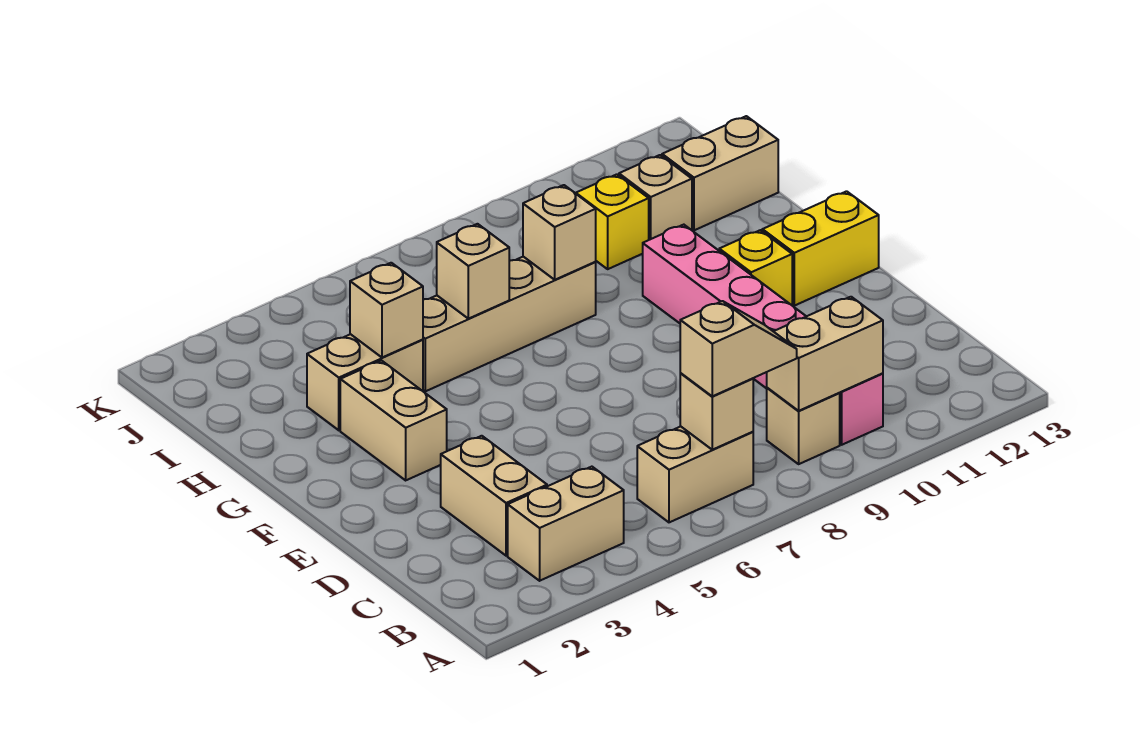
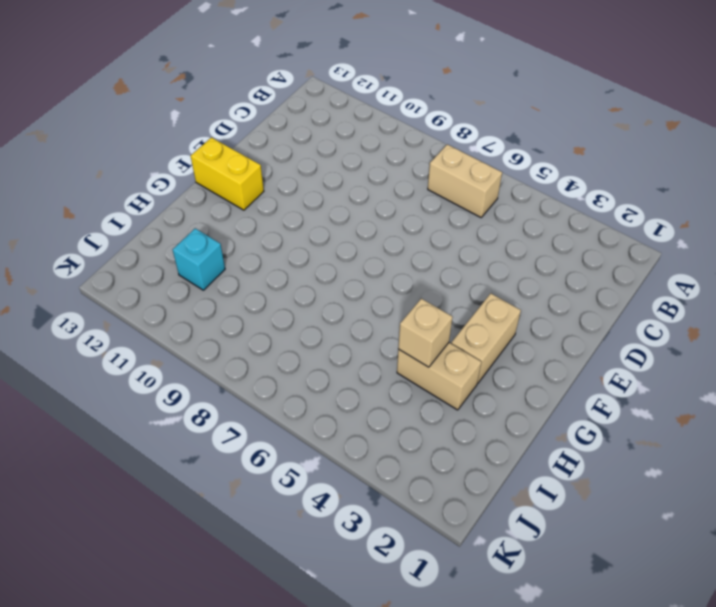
cyan brick I11 level 1 -> tan brick I11 level 1
none -> tan brick B3:B4 level 1
none -> tan brick B9 level 1
none -> pink brick B10:G10 level 1

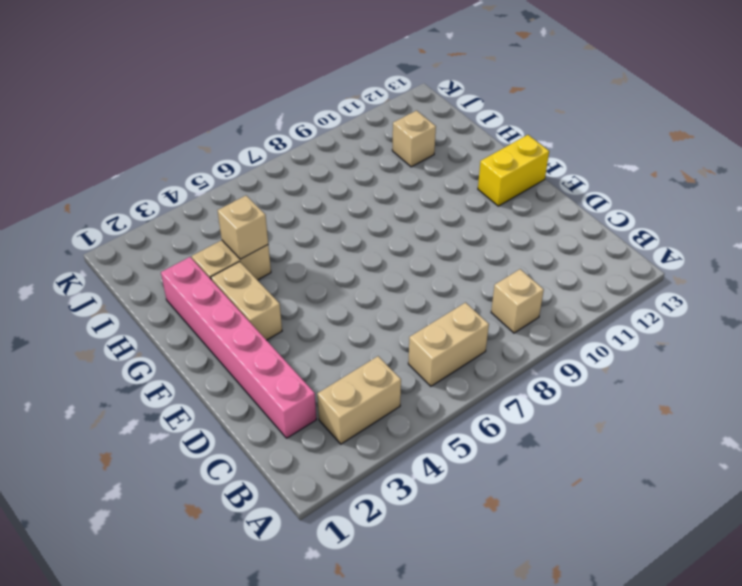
pink brick C2:H2 level 1 -> pink brick B10:G10 level 1
none -> tan brick C3:D3 level 1
none -> yellow brick F11 level 1
none -> tan brick H5:H8 level 1

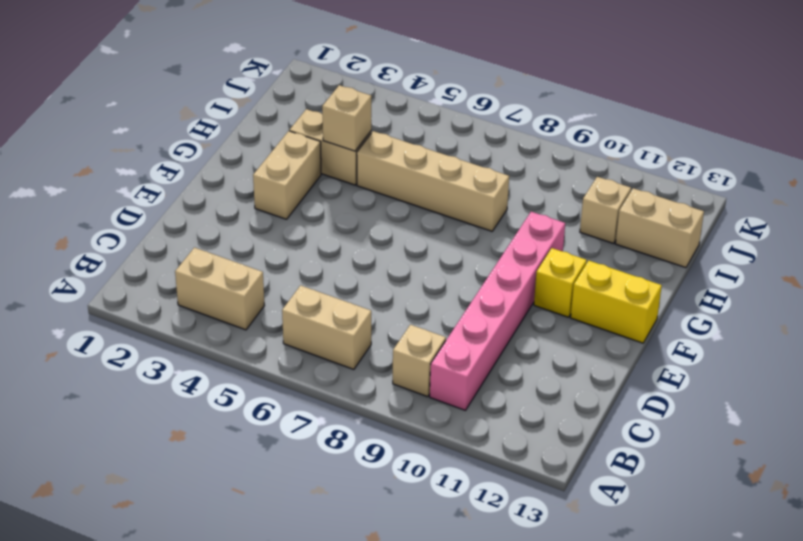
none -> tan brick C3:D3 level 1
none -> yellow brick I10 level 1
none -> tan brick B7 level 2

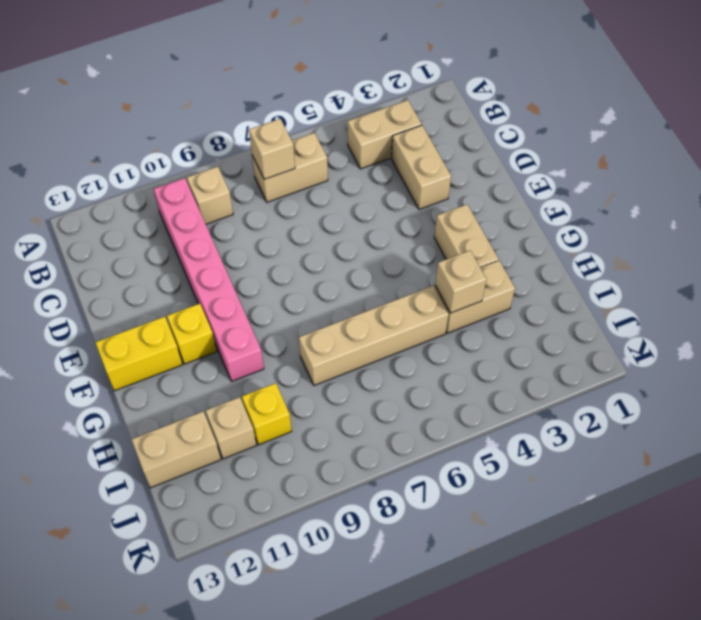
none -> tan brick B9:B10 level 2
none -> tan brick H6 level 2
none -> tan brick H8 level 2

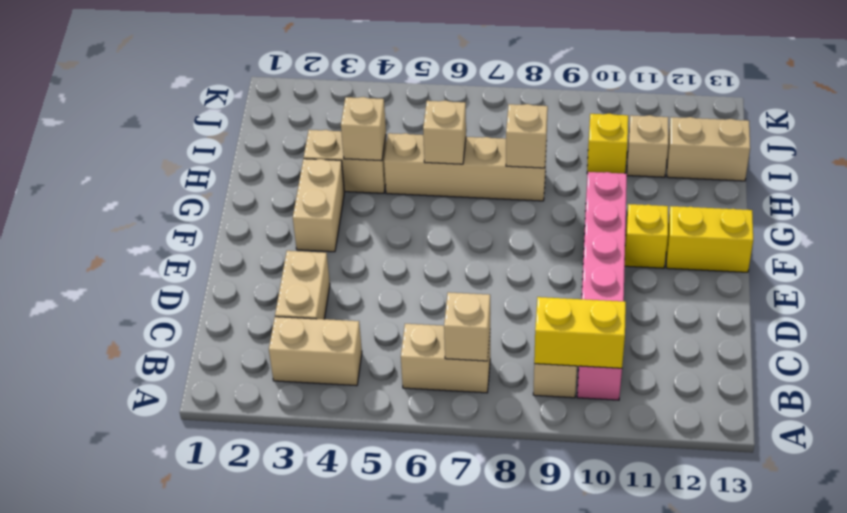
yellow brick B9:B10 level 2 -> tan brick B9:B10 level 2
none -> tan slope B7:B8 level 3 top 7

